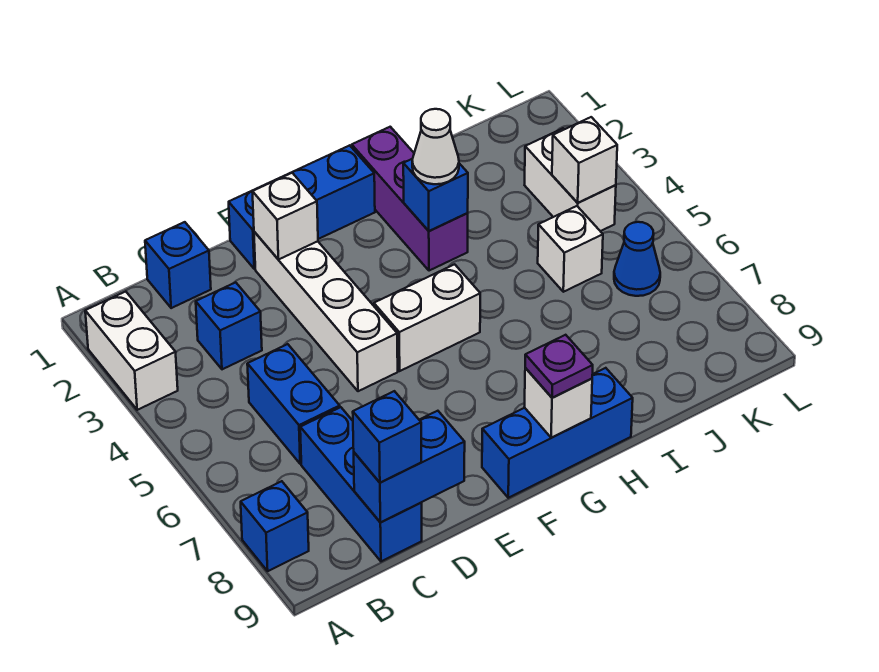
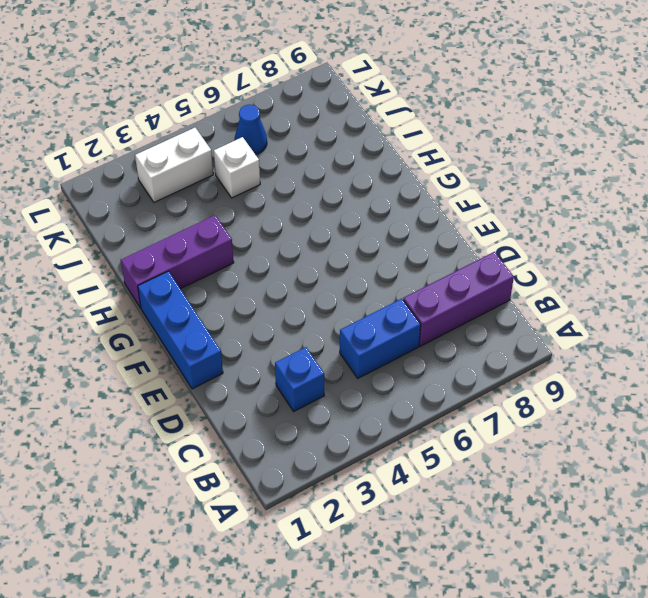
purple brick C7:C9 level 1 -> blue brick C7:C9 level 1
none -> white brick A2:A3 level 1
none -> blue brick A8 level 1
none -> blue brick C1 level 1

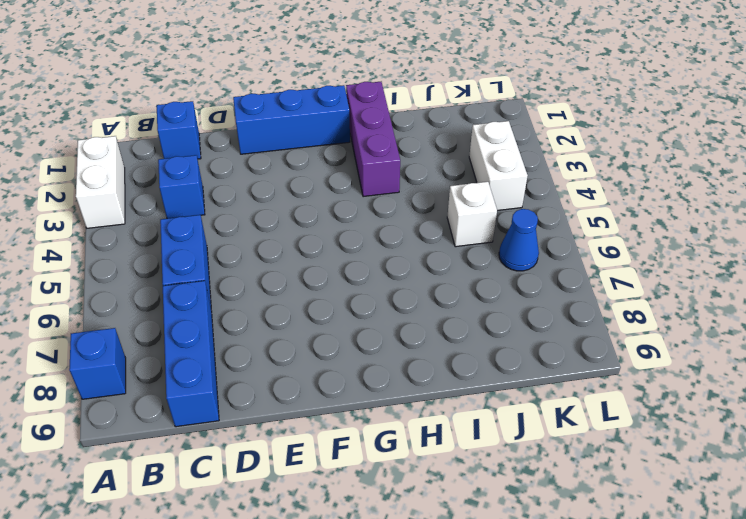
none -> white brick E2:E5 level 1
none -> white brick F5:G5 level 1
none -> blue brick F9:H9 level 1

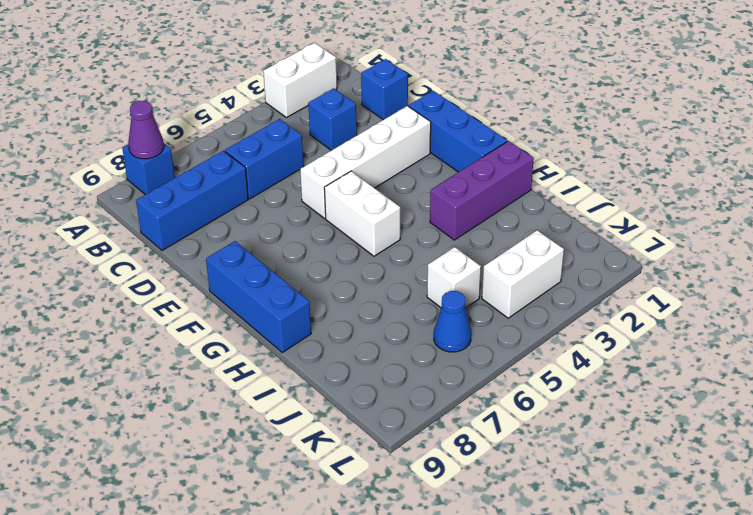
purple cone A8 level 2 -> none
none -> blue brick C9:D9 level 2
none -> white brick E2 level 2
none -> white brick G9 level 2

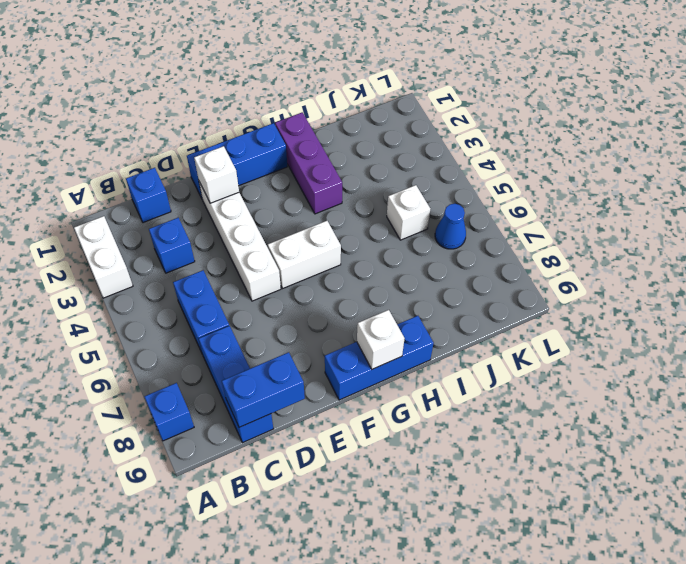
none -> white brick K3:K4 level 1
none -> blue brick H3 level 2
none -> white brick K4 level 2

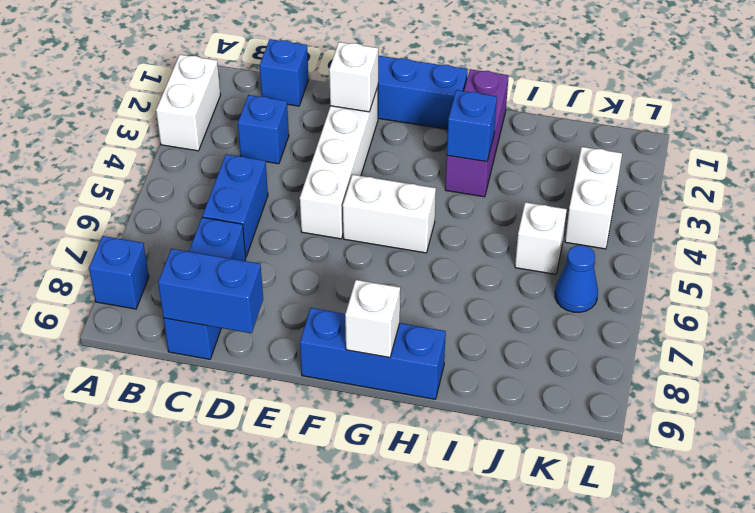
none -> white brick K4 level 2
none -> blue brick C9 level 3
none -> purple plate G9 level 3

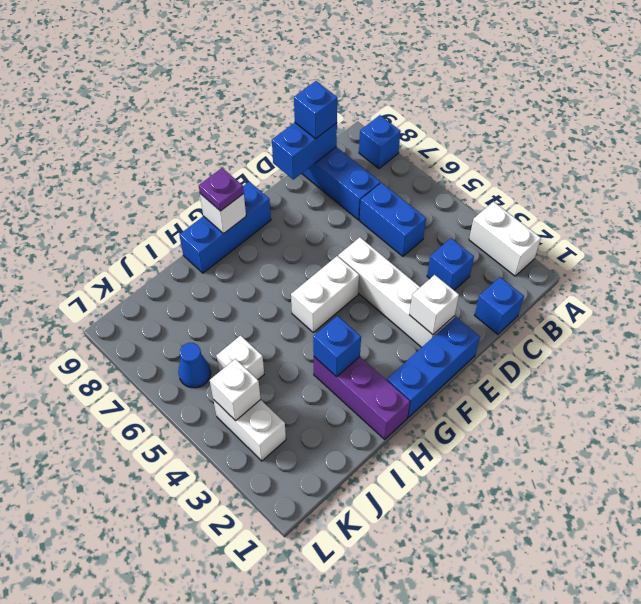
none -> white cone H3 level 3

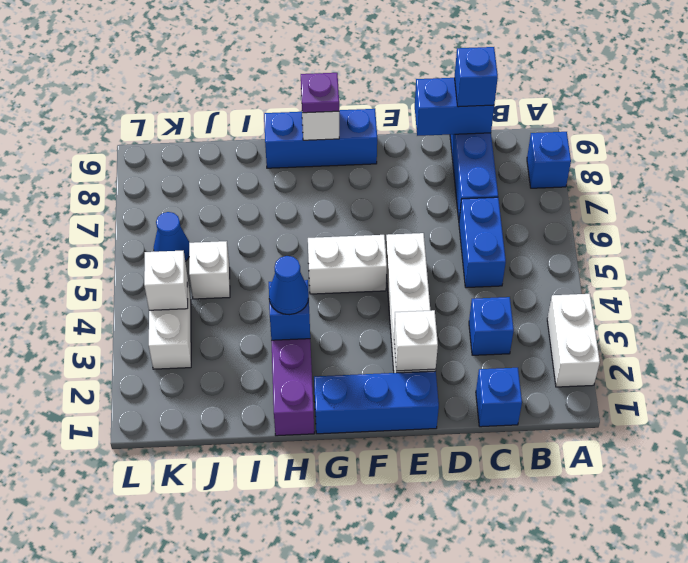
blue cone H3 level 3 -> white cone H3 level 3

